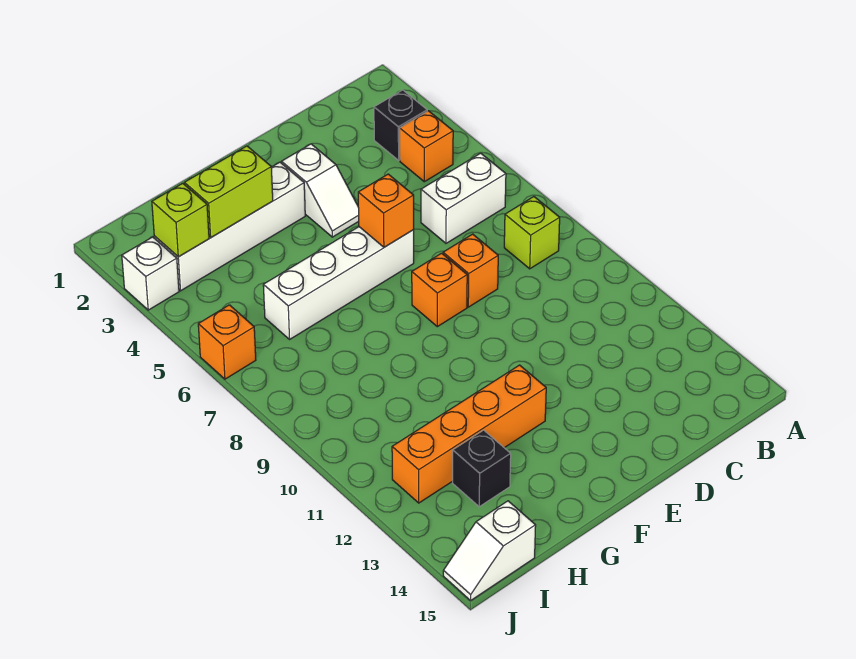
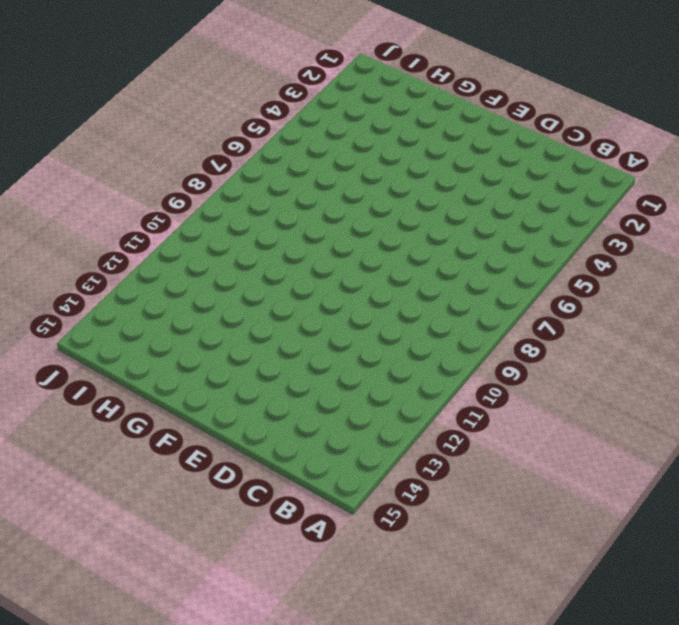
none -> black brick B3 level 1
none -> orange brick B4 level 1
none -> white brick B6:C6 level 1

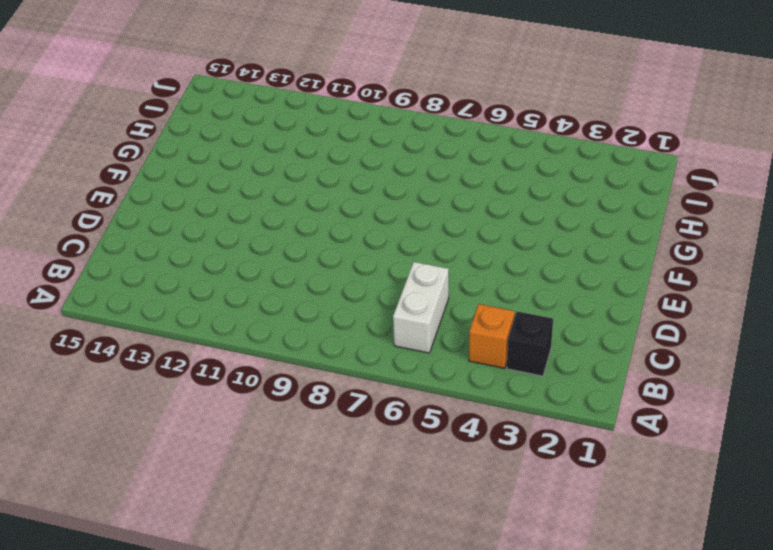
none -> lime brick B8 level 1
none -> orange brick D8 level 1
none -> white slope E3:E4 level 1 top 3

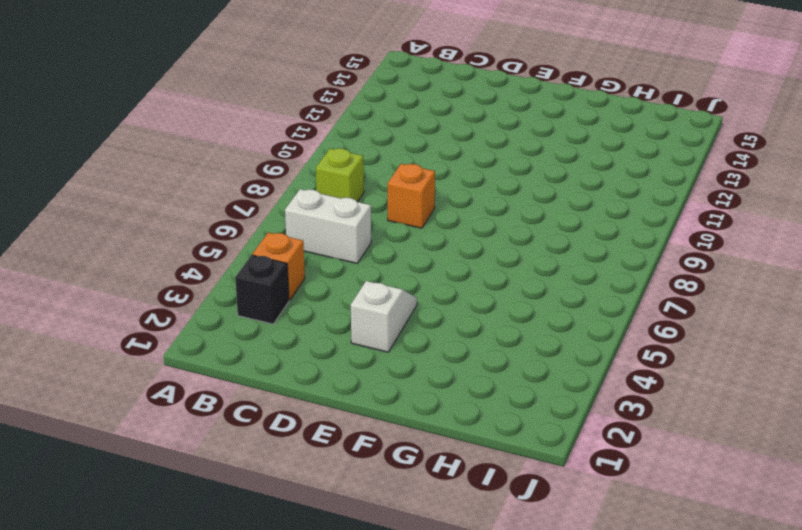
none -> white brick E6:H6 level 1
none -> orange brick E8 level 1
none -> white brick F3:I3 level 1

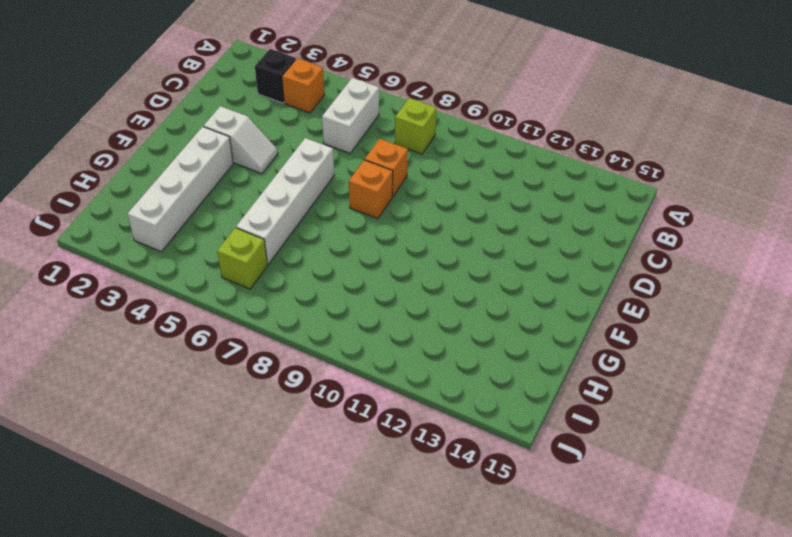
lime brick I6 level 1 -> lime brick I3 level 2
none -> orange brick F12:I12 level 1
none -> black brick H13 level 1
none -> white slope I15:J15 level 1 top I

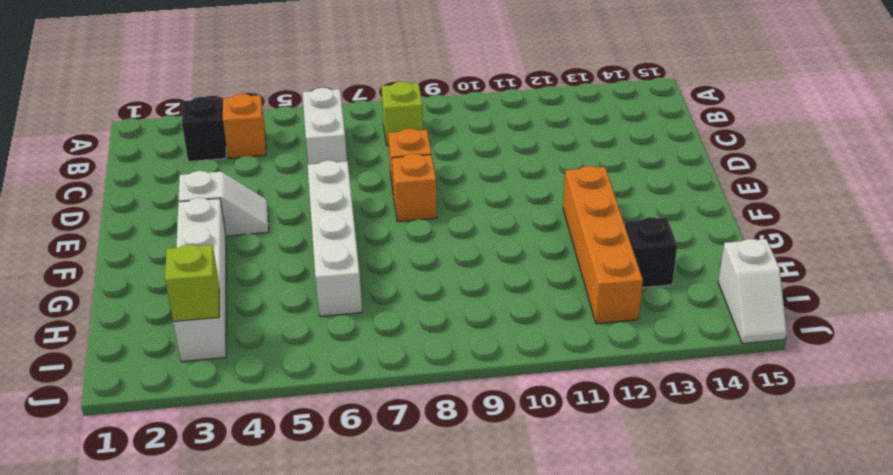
none -> white brick J3 level 1
none -> orange brick J6 level 1
none -> orange brick E6 level 2

